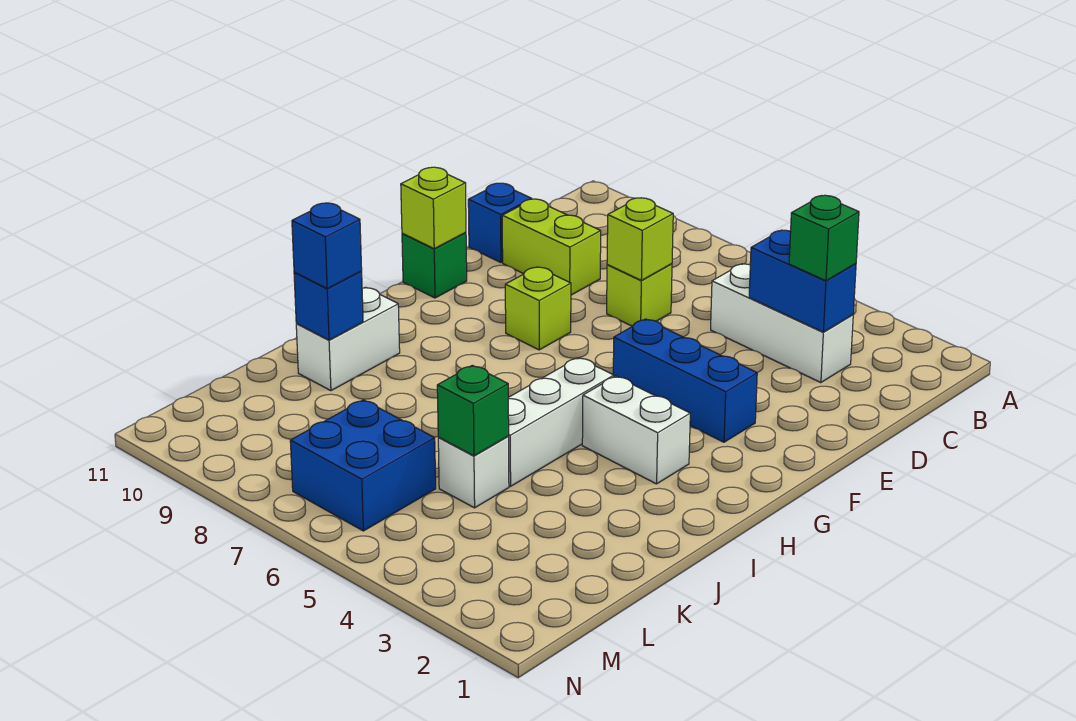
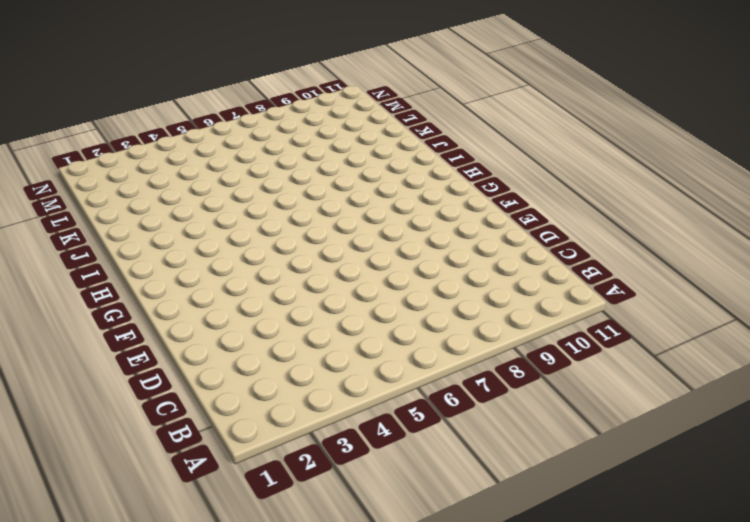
none -> white brick C3:C5 level 1
none -> lime brick D7 level 1
none -> lime brick D9:D10 level 1

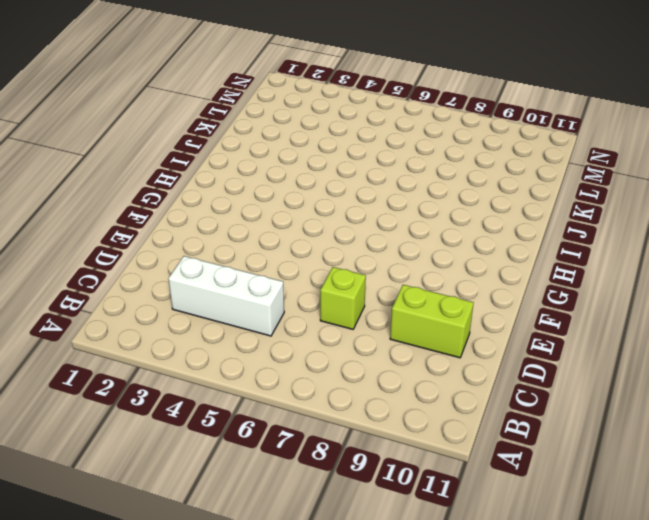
none -> blue brick D11 level 1
none -> blue brick F3:F5 level 1
none -> lime brick F8 level 1

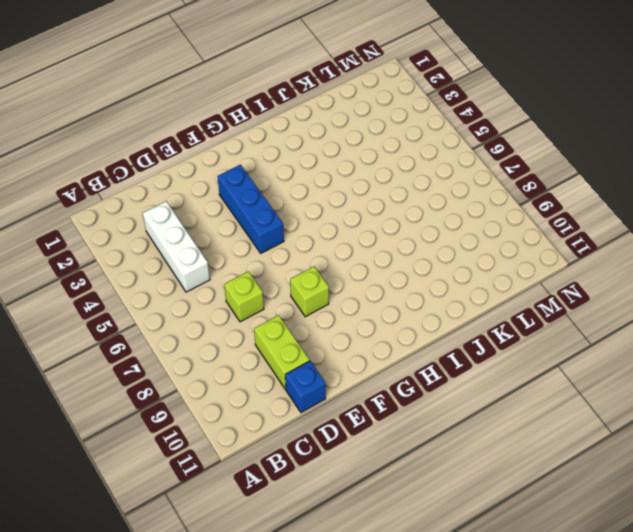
none -> green brick F11 level 1
none -> white brick H3:H4 level 1
none -> white brick H5:J5 level 1

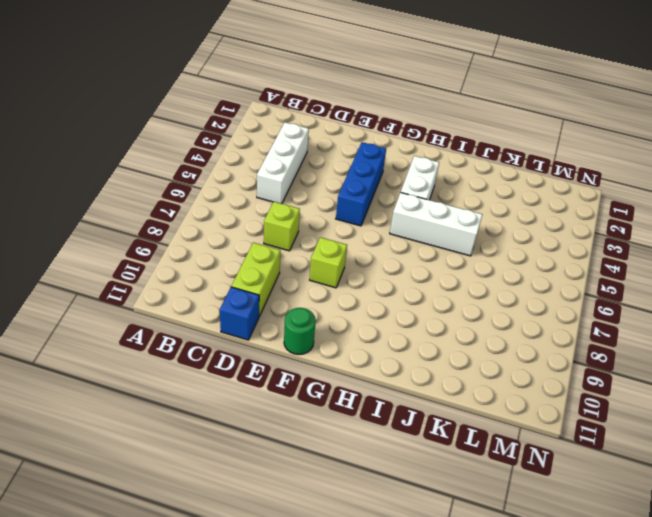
green round brick F11 level 1 -> green brick F11 level 1
none -> white brick I10:J10 level 1
none -> white brick K5 level 1
none -> blue brick L6:M7 level 1

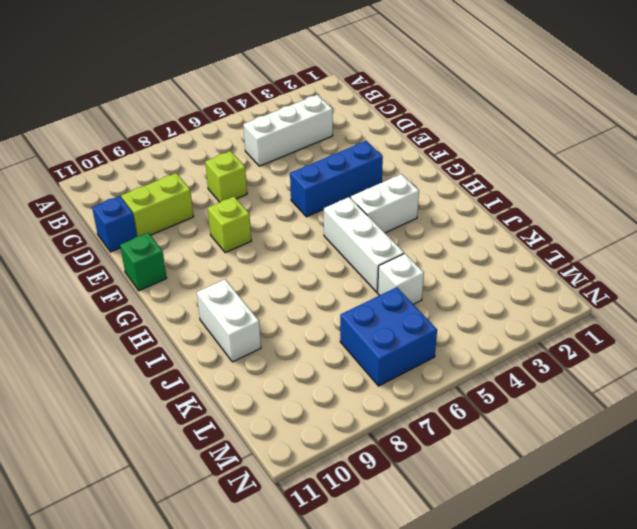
none -> blue brick C3:C4 level 2
none -> lime brick D7 level 2
none -> lime brick F11 level 2

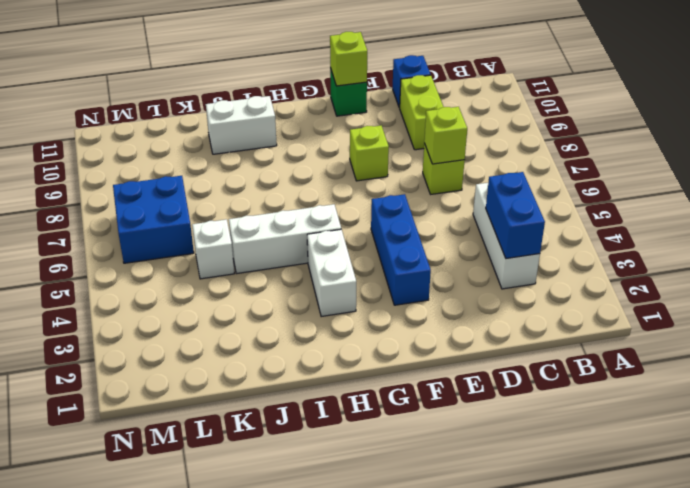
none -> blue brick J10 level 2
none -> green brick K5 level 2
none -> green brick C3 level 3

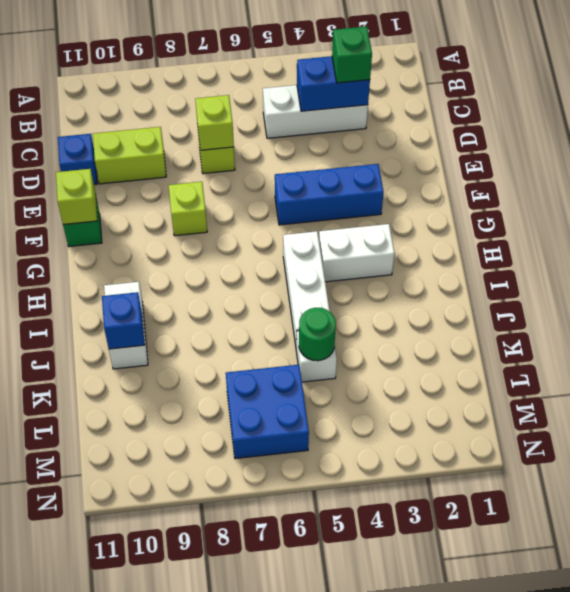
green round brick K5 level 2 -> green brick K5 level 2
none -> blue brick J10 level 3

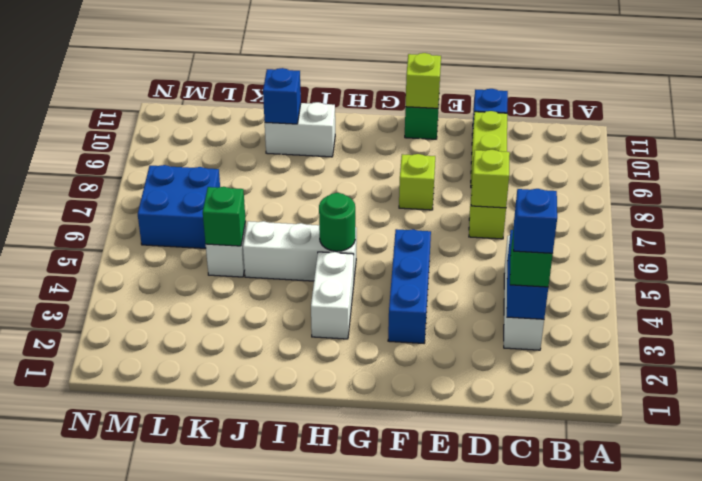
blue brick C3 level 4 -> blue brick J10 level 3
green round brick H5 level 2 -> none

